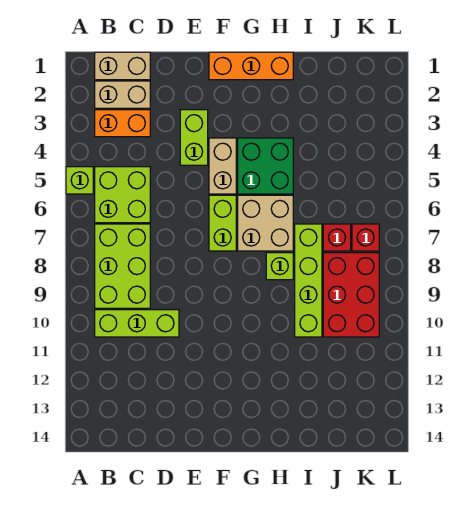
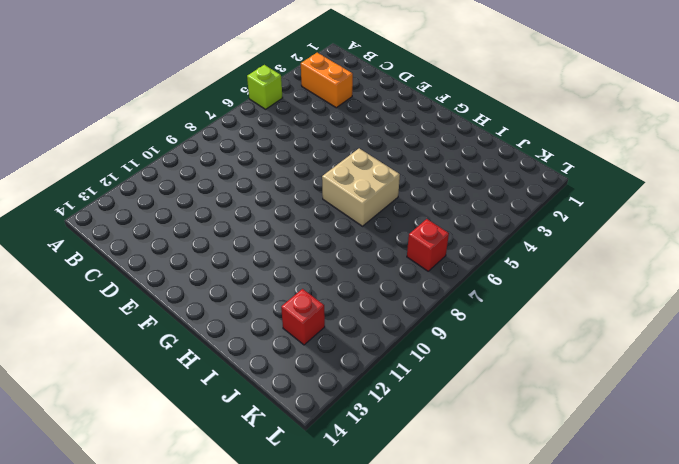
red brick J12 level 1 -> red brick J7 level 1
none -> tan brick B1:C1 level 1
none -> tan brick B2:C2 level 1
none -> lime brick B5:C6 level 1

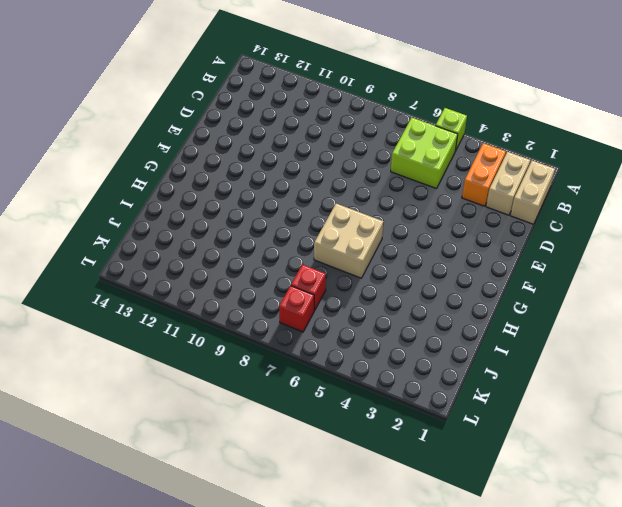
none -> lime brick B7:C9 level 1
none -> lime brick B10:D10 level 1
none -> lime brick E3:E4 level 1

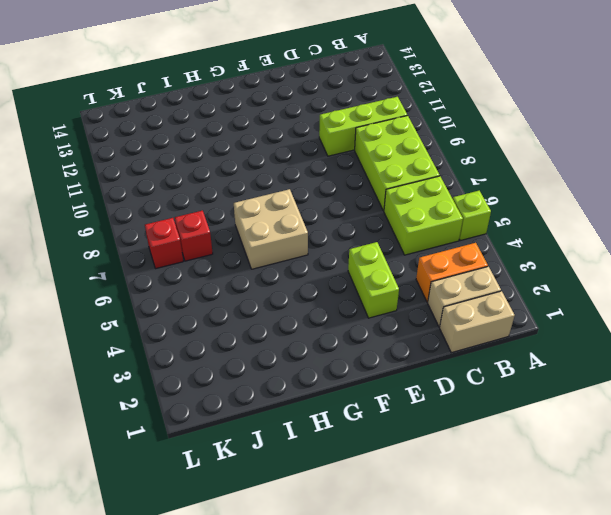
none -> orange brick F1:H1 level 1
none -> tan brick F4:F5 level 1
none -> lime brick F6:F7 level 1

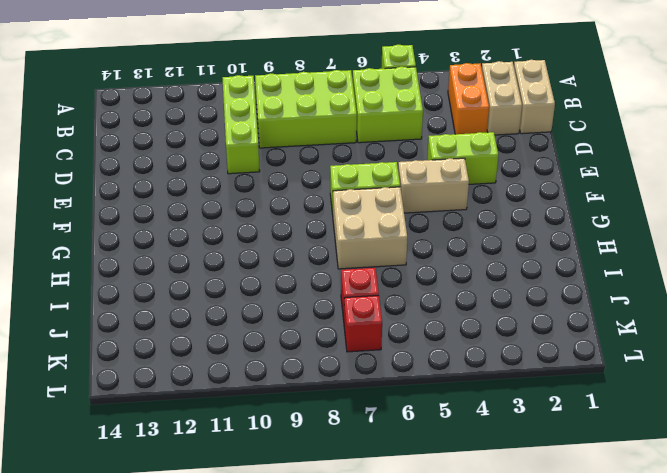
none -> orange brick F1:H1 level 1
none -> green brick G4:H5 level 1
none -> lime brick H8 level 1

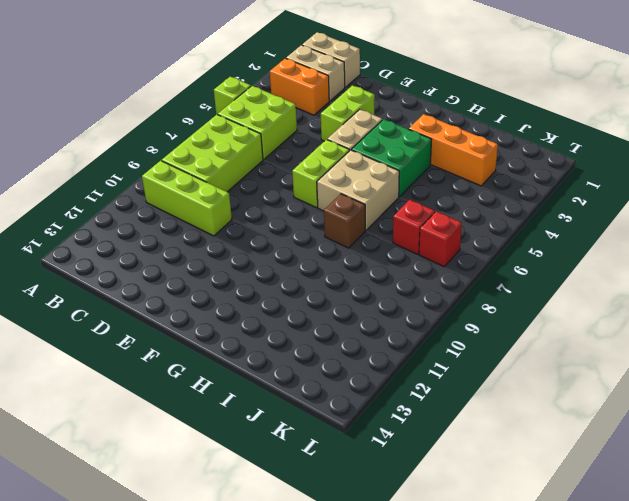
orange brick H3:J3 level 1 -> orange brick F1:H1 level 1
brown brick H8 level 1 -> lime brick H8 level 1
none -> lime brick I7:I10 level 1
none -> red brick J8:K10 level 1

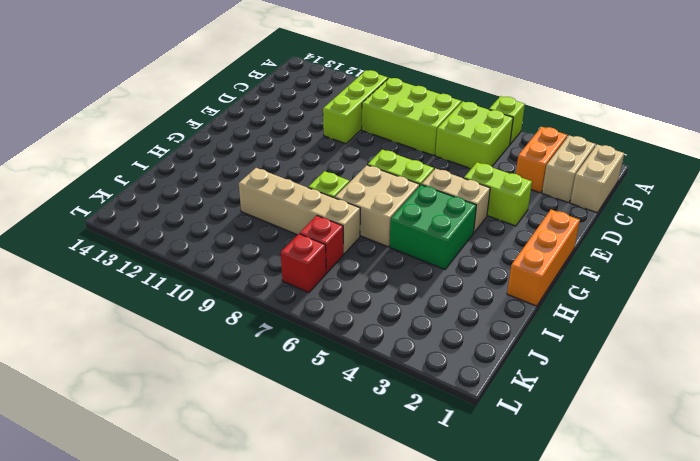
tan brick I7:I10 level 1 -> lime brick I7:I10 level 1
none -> red brick J8:K10 level 1

